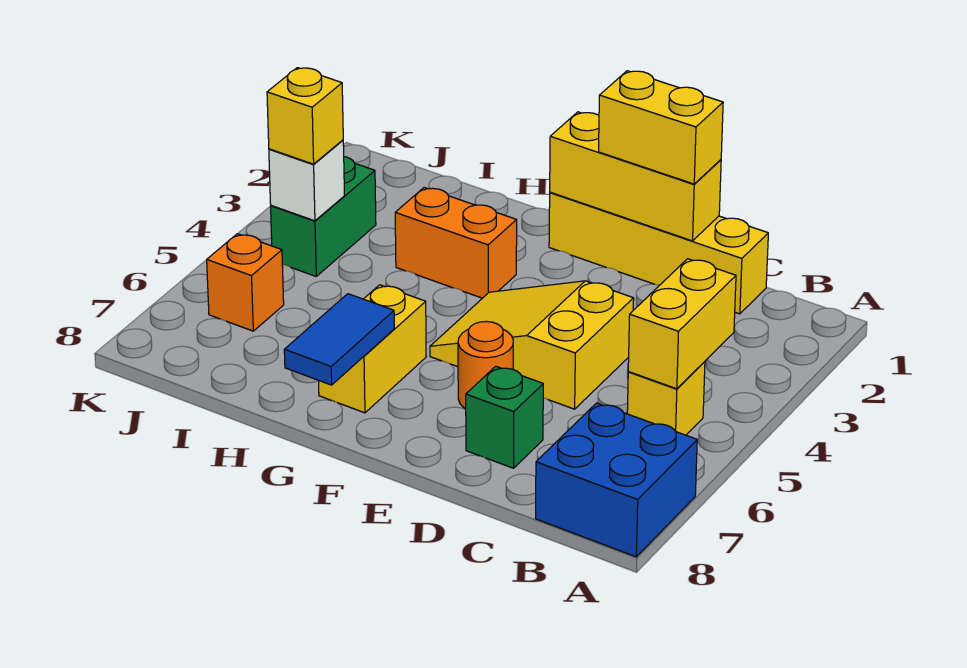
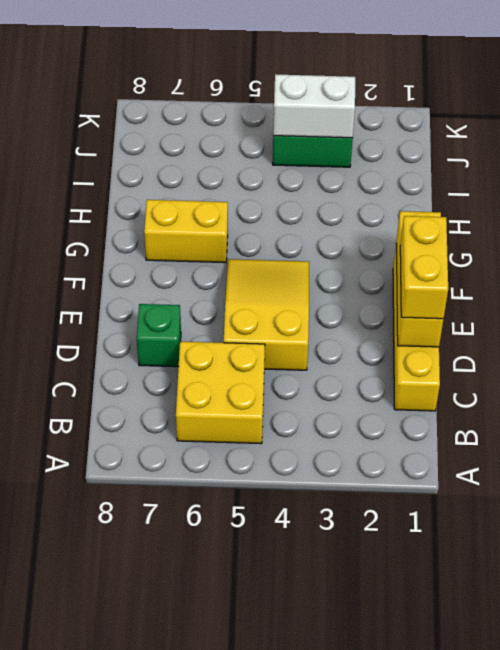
yellow brick B5:C6 level 1 -> yellow brick B5 level 1
white brick J3:J4 level 2 -> white brick J4 level 2
none -> blue brick A7:B8 level 1
none -> orange round brick E6 level 1
none -> orange brick G3:H3 level 1

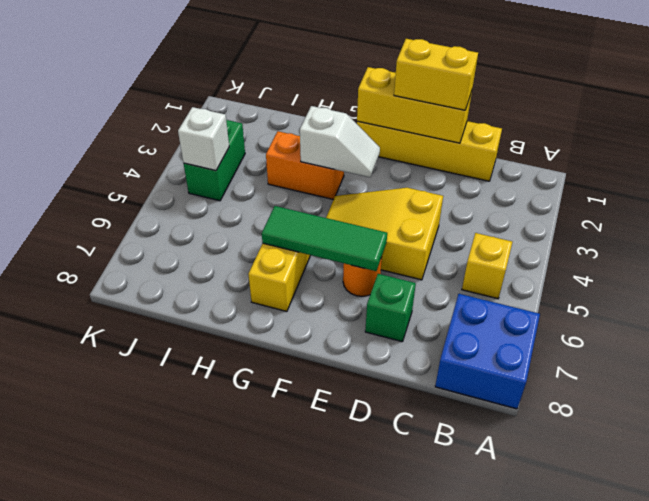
green tile E6:G6 level 2 -> none
white slope F3:G3 level 2 top G -> none
none -> orange brick J6 level 1
none -> yellow brick B4:B5 level 2
none -> blue tile G7:G8 level 2

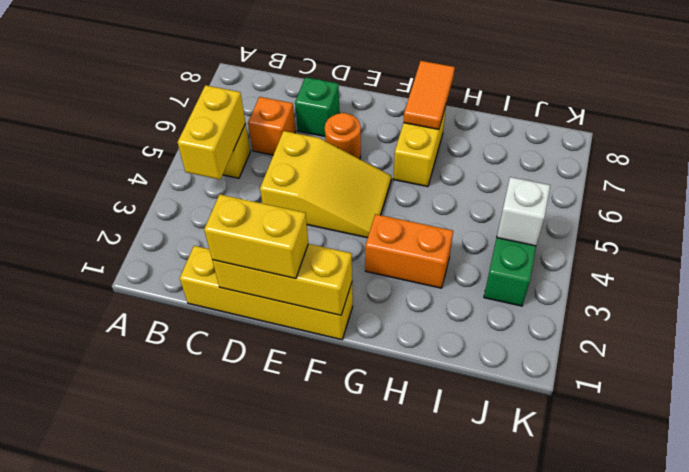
orange brick C6 level 1 -> orange brick J6 level 1
orange tile G7:G8 level 2 -> blue tile G7:G8 level 2
none -> blue brick A7:B8 level 1
none -> yellow brick J4 level 3

